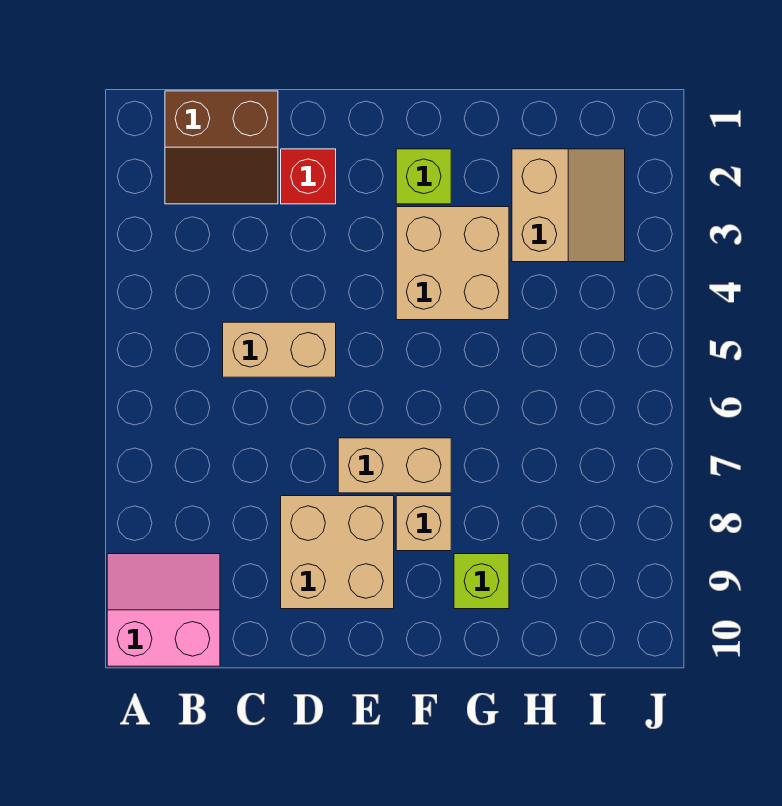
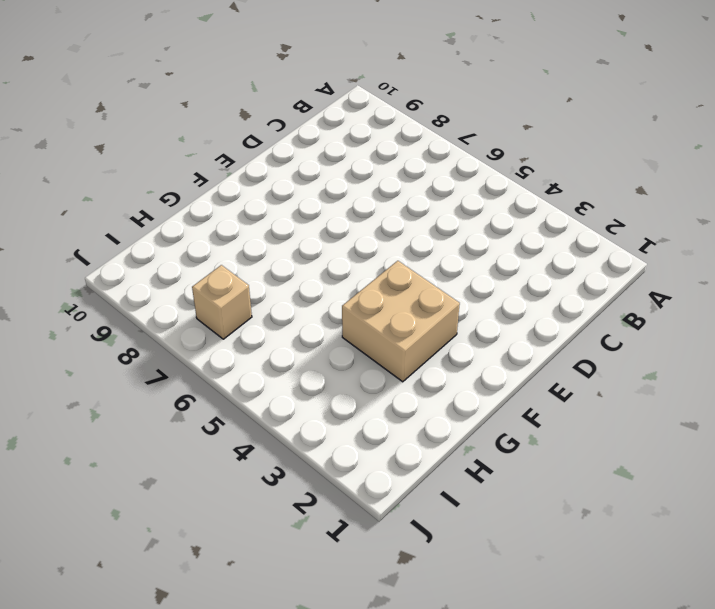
tan brick I7 level 1 -> tan brick F8 level 1
none -> pink slope A9:B10 level 1 top 10
none -> brown slope B1:C2 level 1 top 1

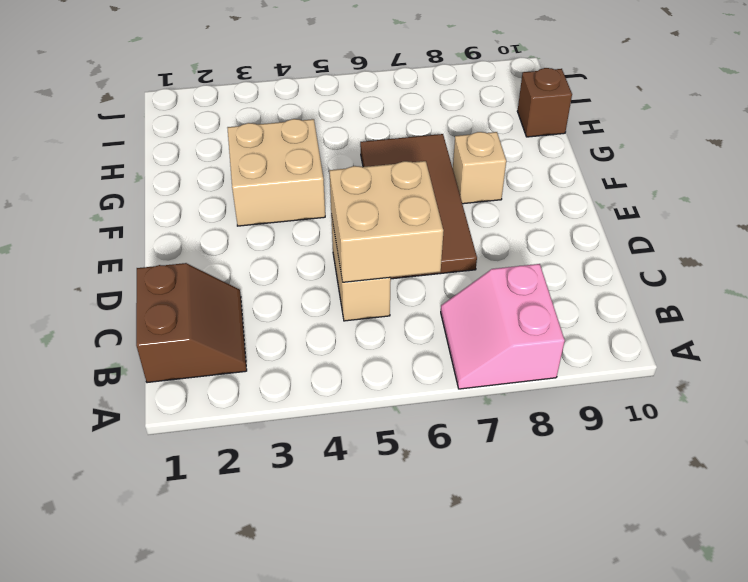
pink slope A7:B8 level 1 top 8 -> pink slope A9:B10 level 1 top 10
tan brick C5:D6 level 2 -> tan brick D8:E9 level 1
brown tile D6:G7 level 1 -> tan brick E7:F7 level 1
brown brick H10 level 1 -> none
none -> red brick D2 level 1
none -> lime brick F2 level 1

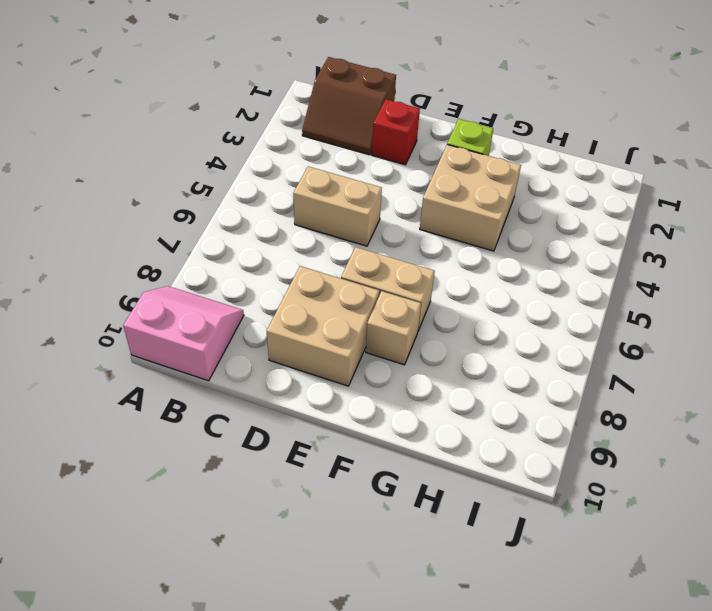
none -> lime brick G9 level 1
none -> tan slope H2:I3 level 1 top H

